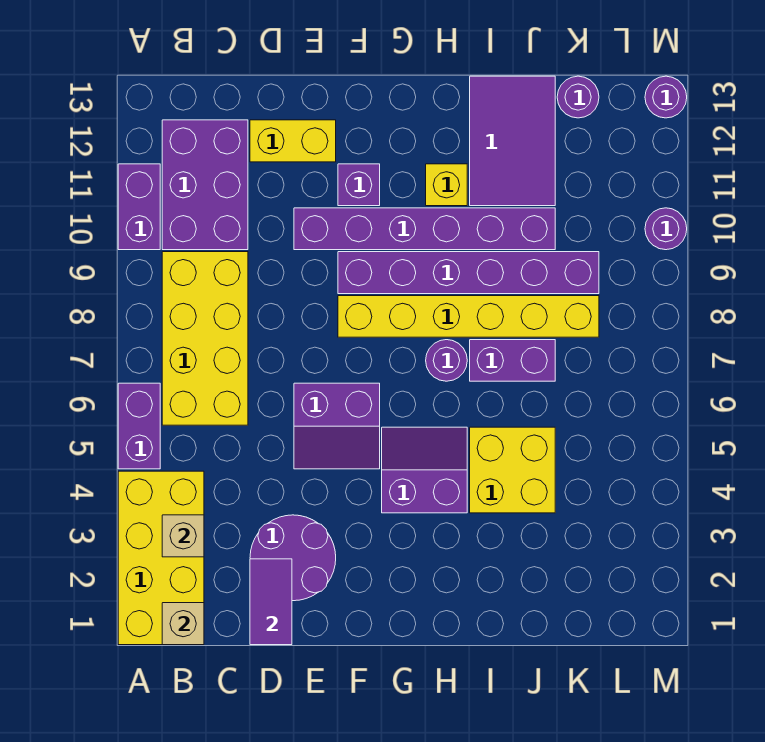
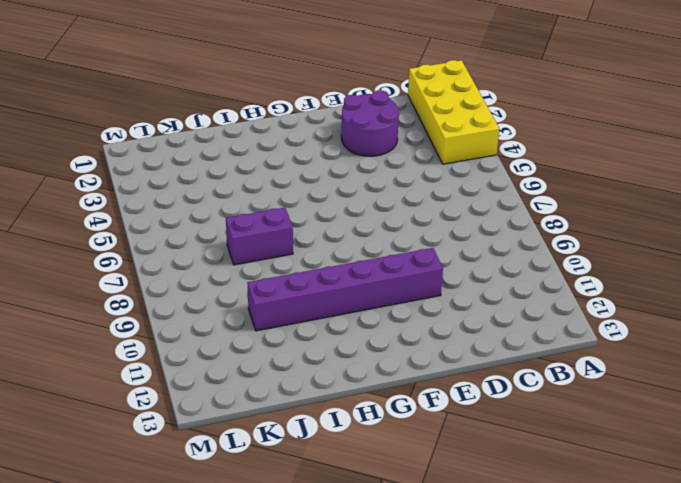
none -> purple brick A5:A6 level 1
none -> purple brick A10:A11 level 1
none -> yellow brick B6:C9 level 1

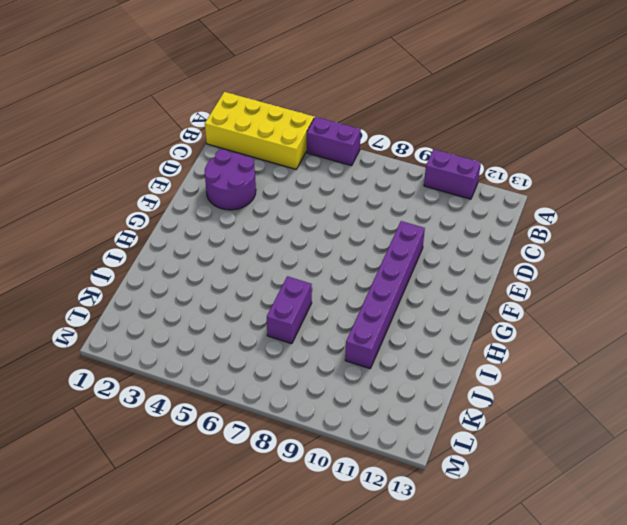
none -> yellow brick B6:C9 level 1
none -> purple brick B10:C12 level 1
none -> yellow brick D12:E12 level 1

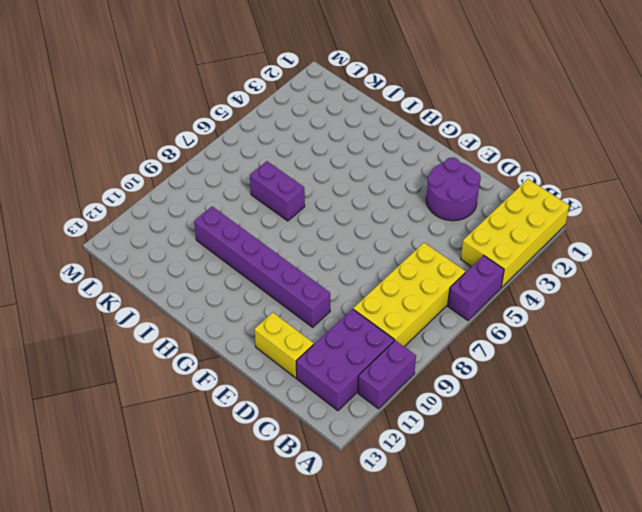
none -> purple slope E5:F6 level 1 top 6
none -> yellow brick F8:K8 level 1
none -> purple brick F9:K9 level 1

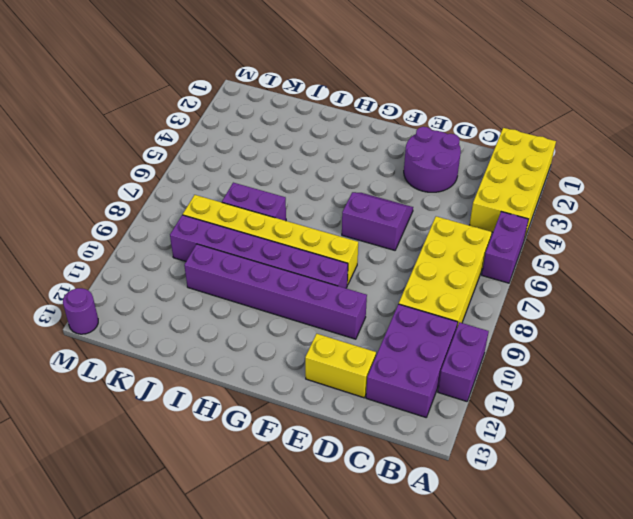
none -> purple brick F11 level 1
none -> purple slope G4:H5 level 1 top 4
none -> purple round brick H7 level 1

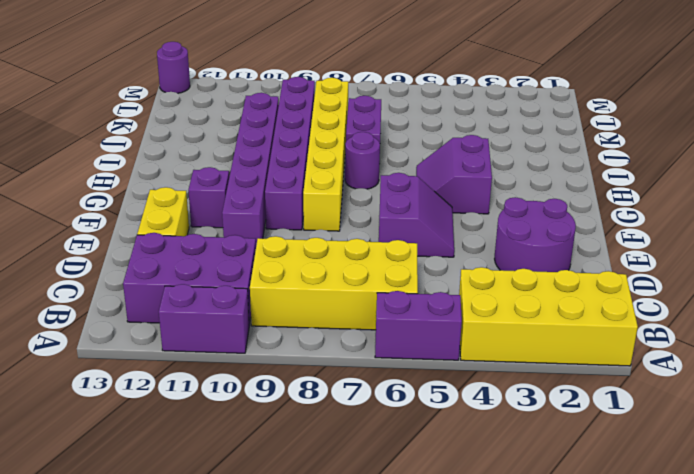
none -> yellow brick H11 level 1
none -> yellow brick I4:J5 level 1
none -> purple tile I11:J13 level 1

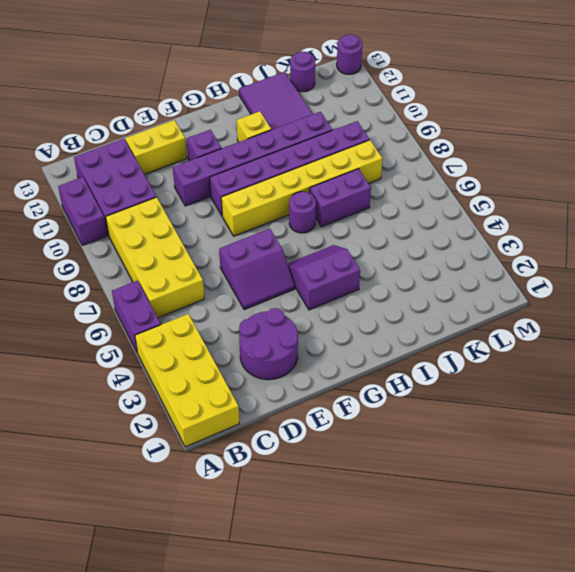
none -> yellow brick I4:J5 level 1
none -> purple round brick M10 level 1
none -> tan brick B1 level 2

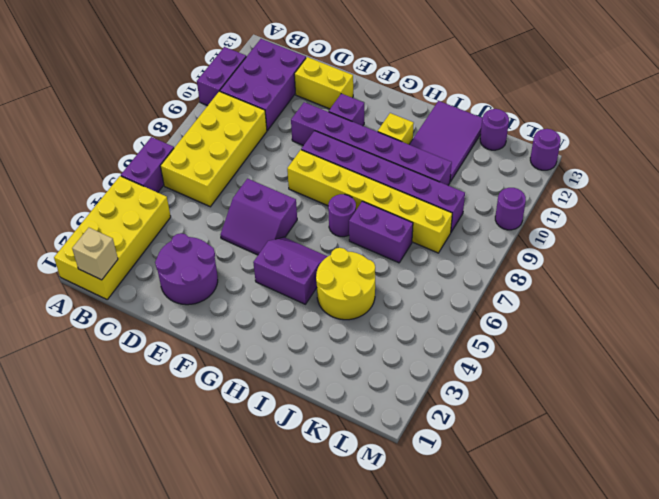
yellow round brick I4:J5 level 1 -> yellow brick I4:J5 level 1
none -> tan brick B3 level 2
none -> purple tile D1:D2 level 2

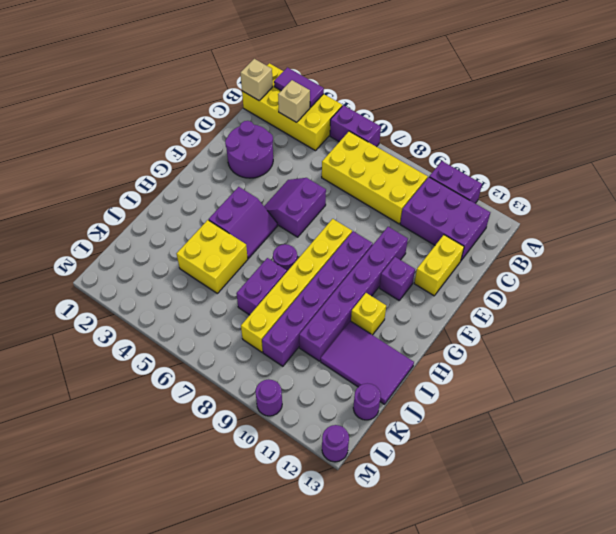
purple tile A2:A3 level 2 -> purple tile D1:D2 level 2

